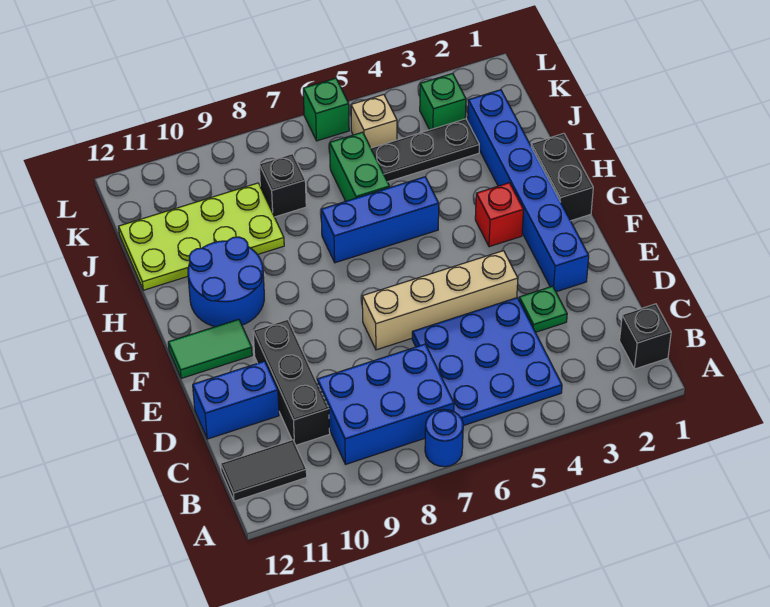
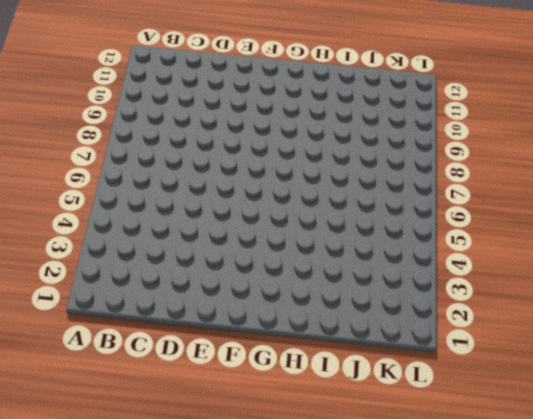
none -> blue round brick A7 level 1
none -> black brick B1 level 1
none -> blue plate B4:D6 level 1

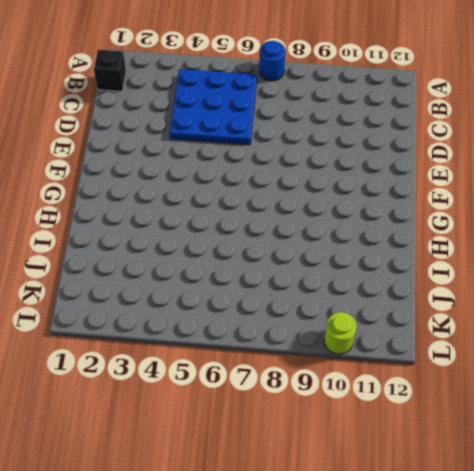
lime round brick L10 level 1 -> none
none -> blue brick B7:C9 level 1
none -> black tile B11:B12 level 1
none -> black brick C10:E10 level 1

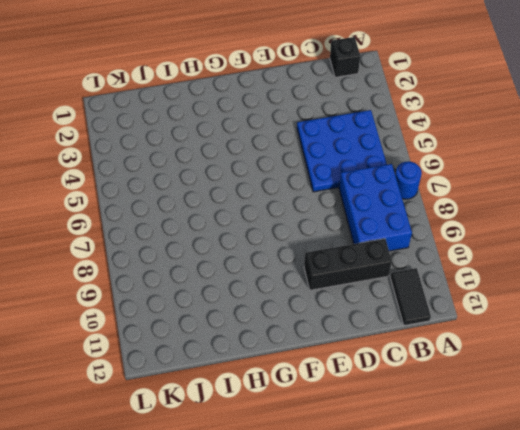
none -> green plate D3 level 1
none -> blue brick D11:D12 level 1
none -> blue brick E2:J2 level 1

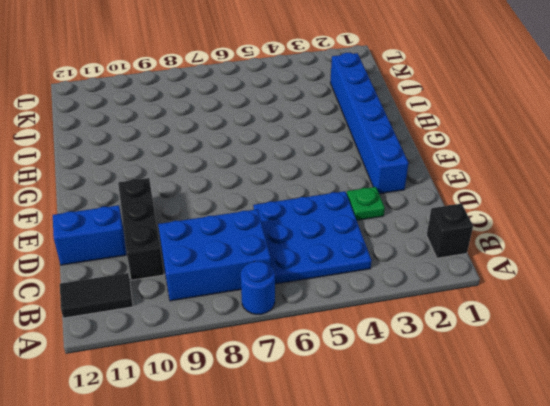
none -> tan brick E4:E7 level 1
none -> green tile F11:F12 level 1
none -> black brick G1:H1 level 1

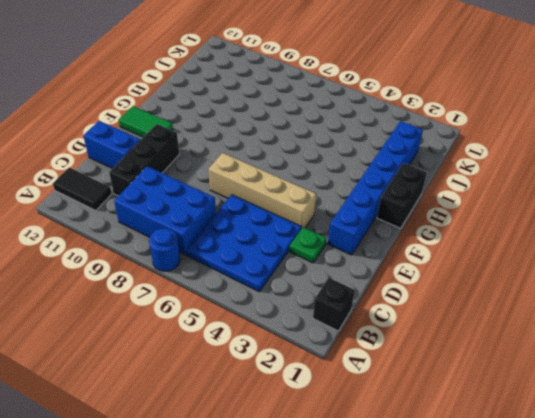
none -> red brick G3 level 1
none -> blue round brick G10:H11 level 1
none -> blue brick H5:H7 level 1

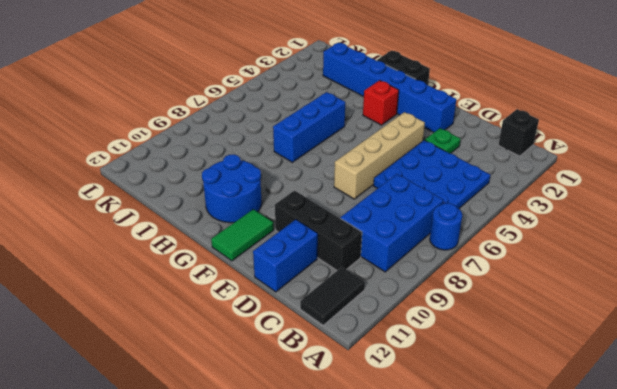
none -> green brick I6:J6 level 1
none -> lime plate I9:J12 level 1
none -> black plate J3:J5 level 1

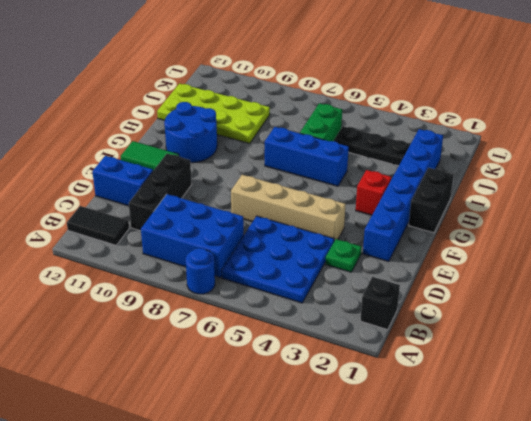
none -> black brick J8 level 1
none -> green brick K3 level 1
none -> tan brick K5 level 1

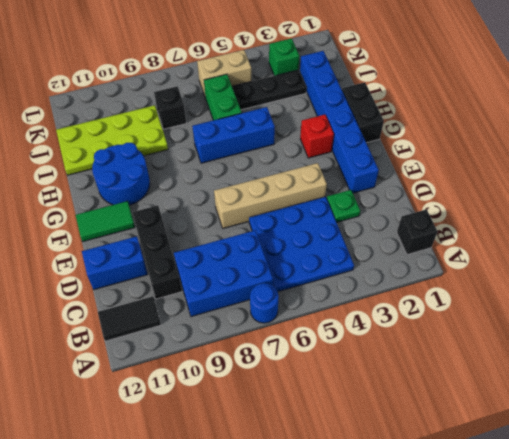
tan brick K5:K6 level 1 -> tan brick K5 level 1
none -> green brick L6 level 1

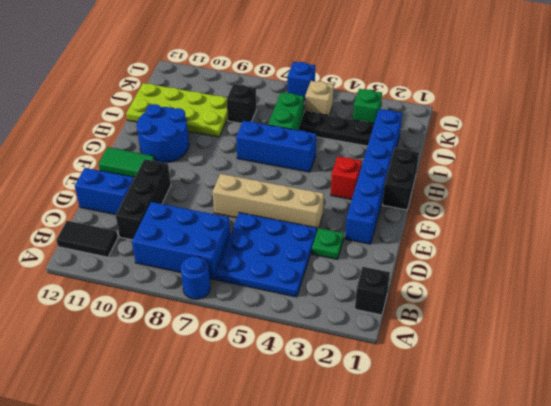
blue brick L6 level 1 -> green brick L6 level 1

